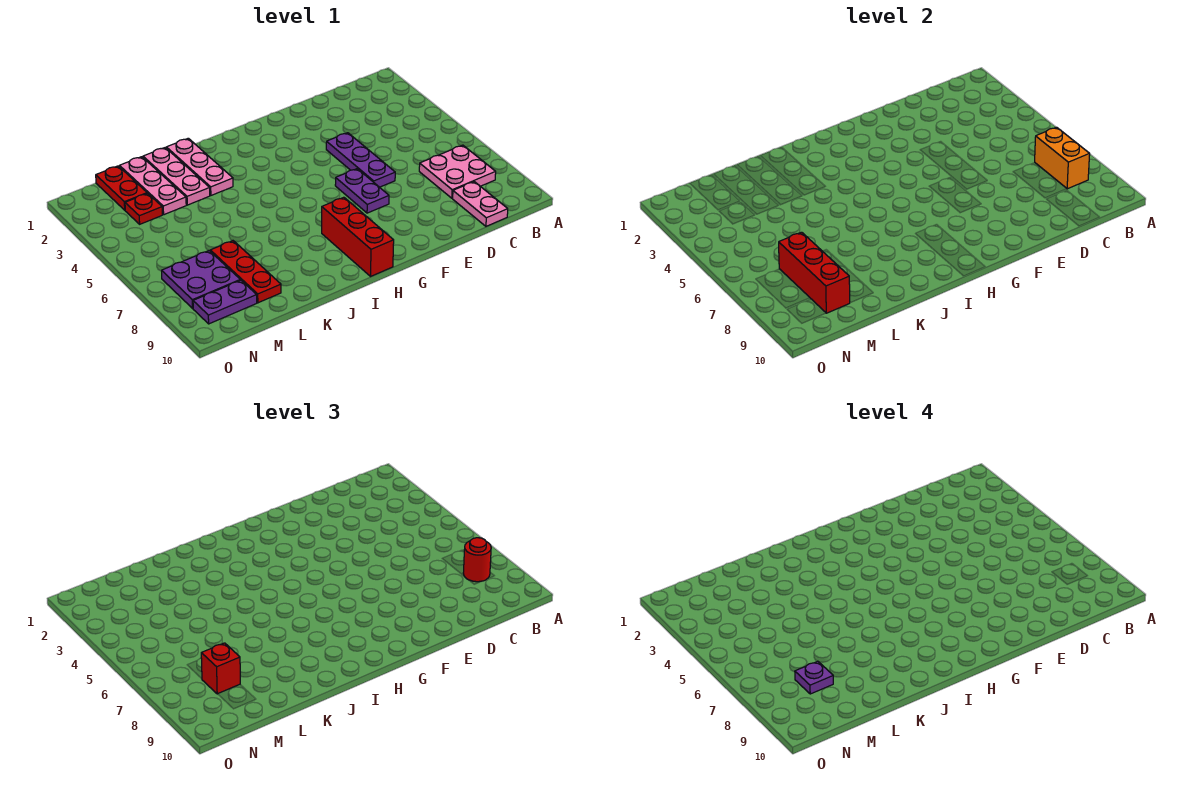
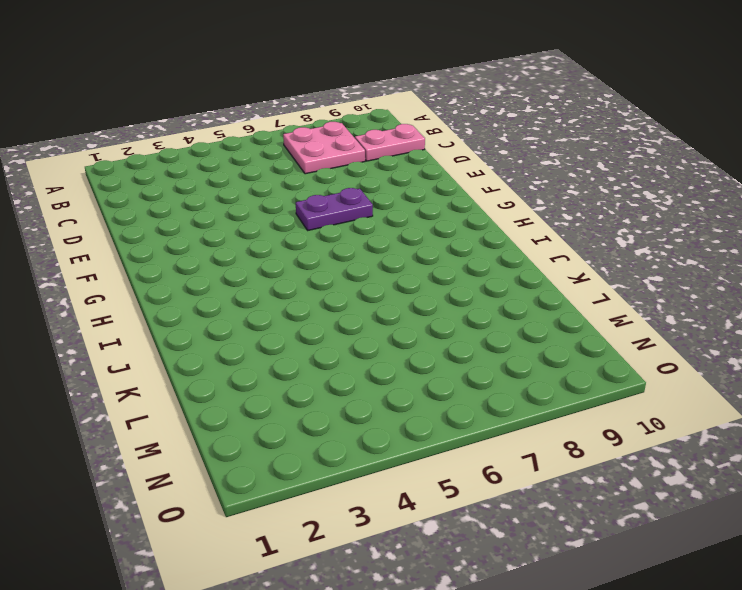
none -> purple plate E4:E6 level 1
none -> red brick H8:H10 level 1
none -> pink plate J1:J3 level 1

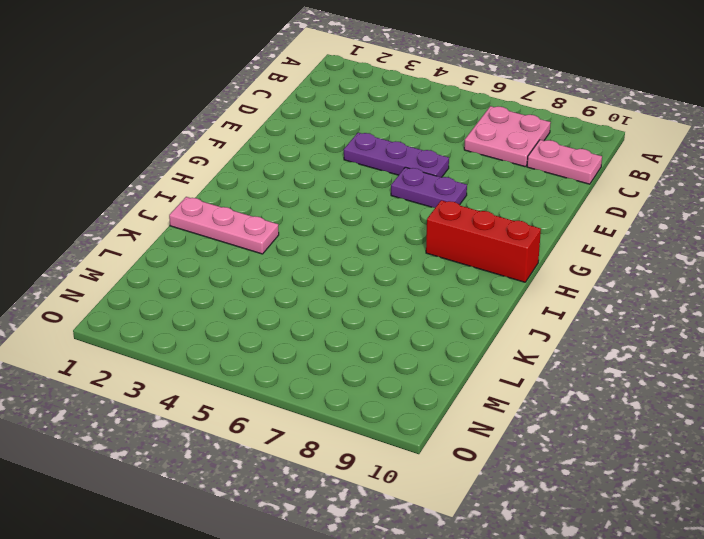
none -> pink plate K1:K3 level 1
none -> pink plate L1:L3 level 1
none -> red plate L7:L9 level 1

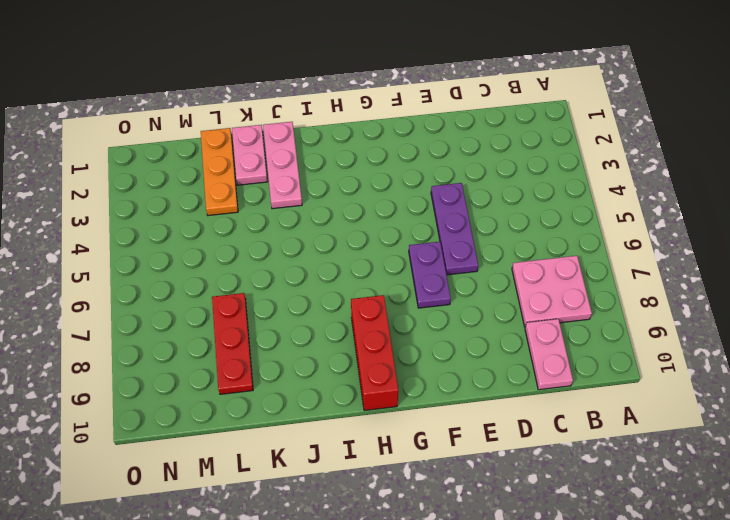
pink plate K1:K2 level 1 -> pink plate K1:K3 level 1
orange plate L1:L3 level 1 -> pink plate L1:L3 level 1
none -> red plate M1:M2 level 1
none -> red plate M3 level 1
none -> purple plate M7:N8 level 1

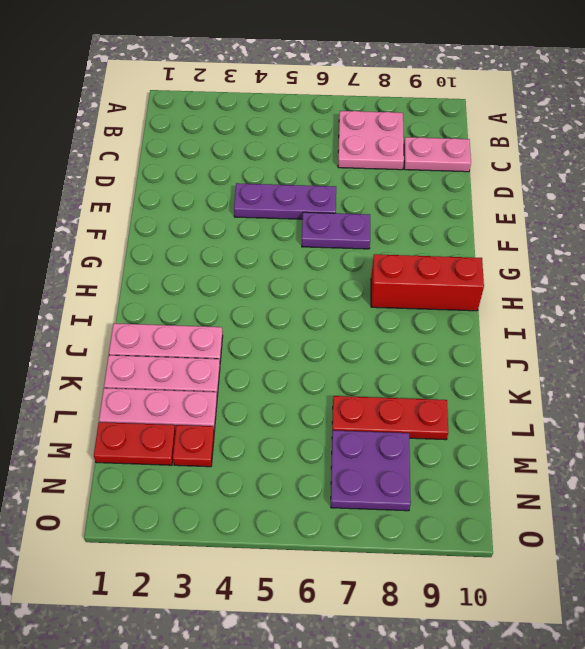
none -> purple plate M9:N9 level 1
none -> orange brick B7:B8 level 2
none -> red brick M7:M9 level 2

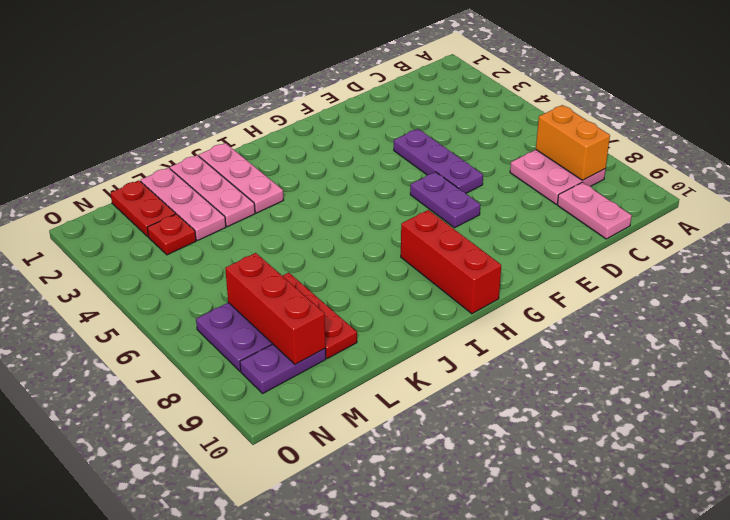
none -> red round brick B8 level 3
none -> red brick M8 level 3
none -> purple plate M8 level 4

